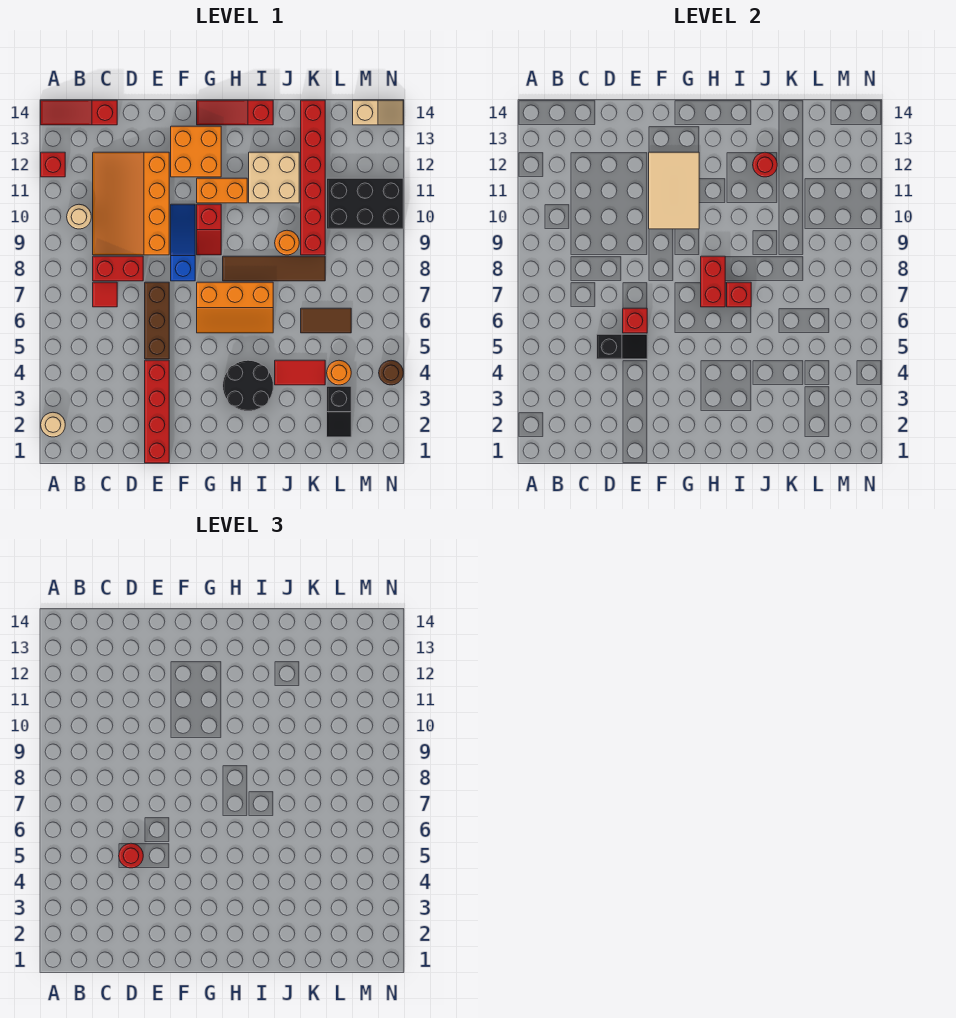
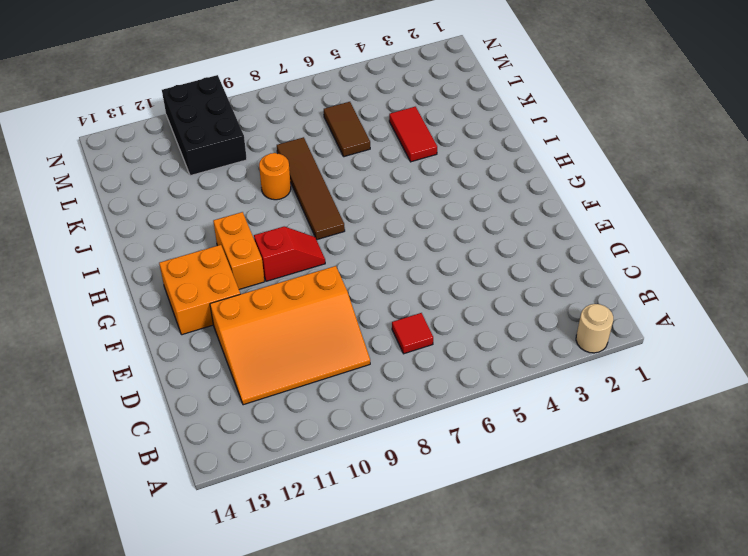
none -> red brick A12 level 1
none -> red slope A14:C14 level 1 top C
none -> tan round brick B10 level 1
none -> red brick C8:D8 level 1

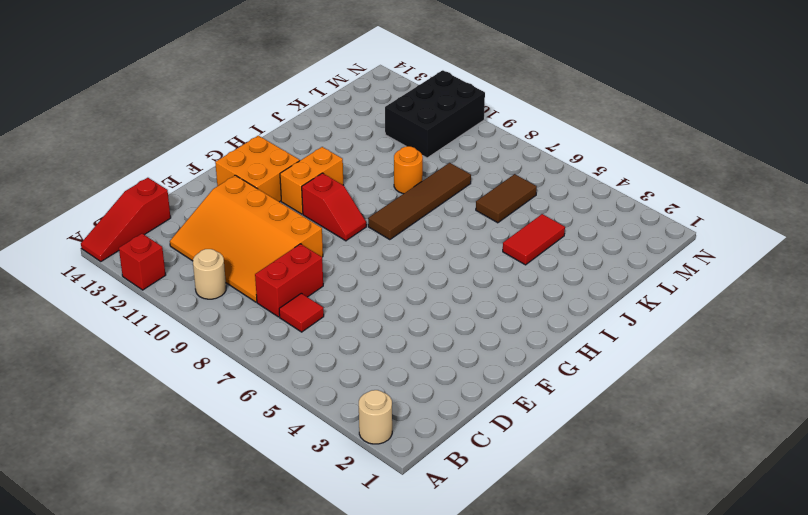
none -> red brick E1:E4 level 1
none -> brown brick E5:E7 level 1
none -> blue slope F8:F10 level 1 top 8
none -> orange slope G6:I7 level 1 top 7

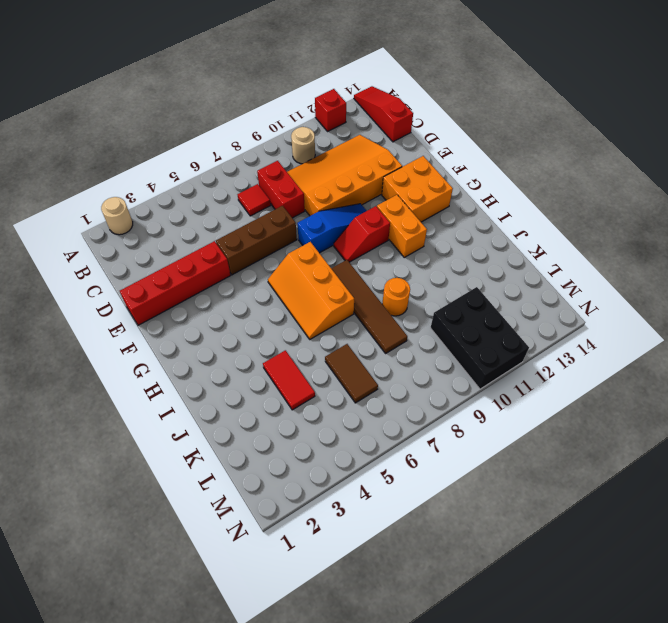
none -> red slope G14:I14 level 1 top I
none -> black round brick H3:I4 level 1
none -> tan brick I11:J12 level 1
none -> red brick K9:K14 level 1

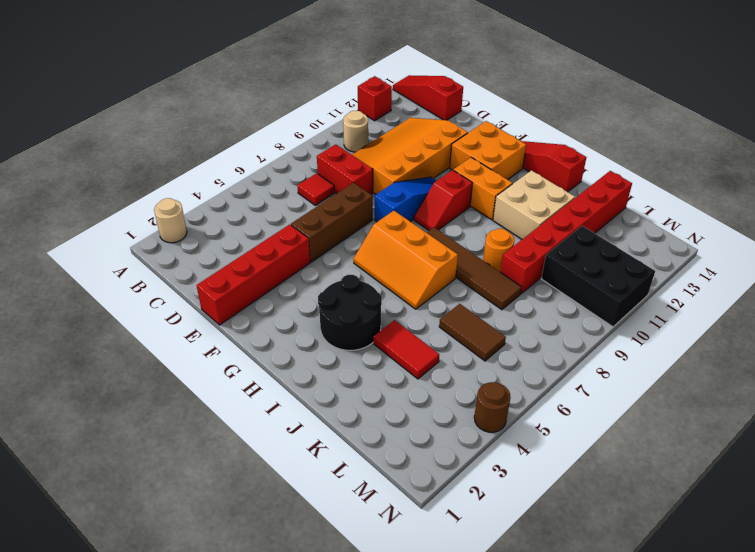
none -> black slope L2:L3 level 1 top 3
none -> orange round brick L4 level 1
none -> tan slope M14:N14 level 1 top M
none -> black slope D5:E5 level 2 top D

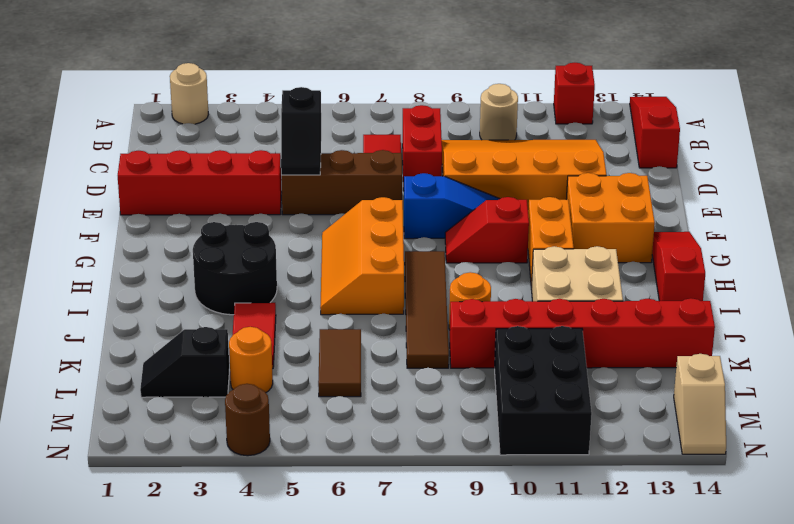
none -> red brick E6 level 2
none -> tan tile F10:G12 level 2
none -> red brick H7:H8 level 2
none -> red brick I7 level 2

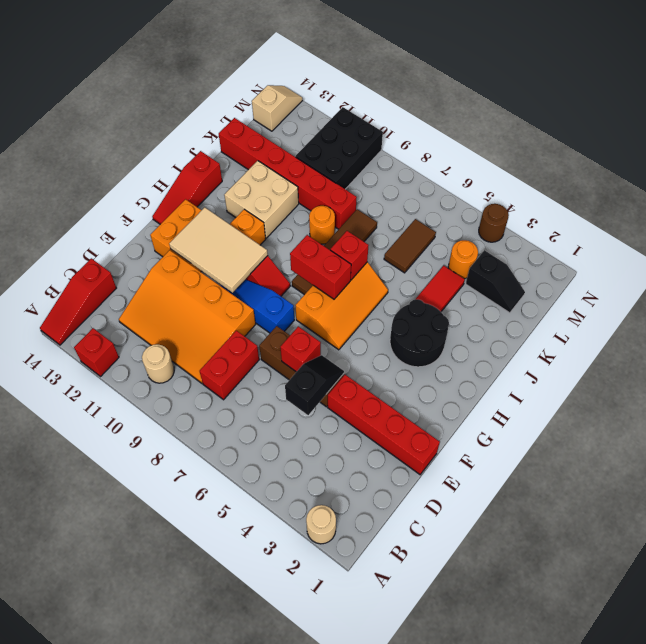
none -> red tile C7 level 1
none -> red round brick J12 level 2
none -> red round brick D5 level 3

